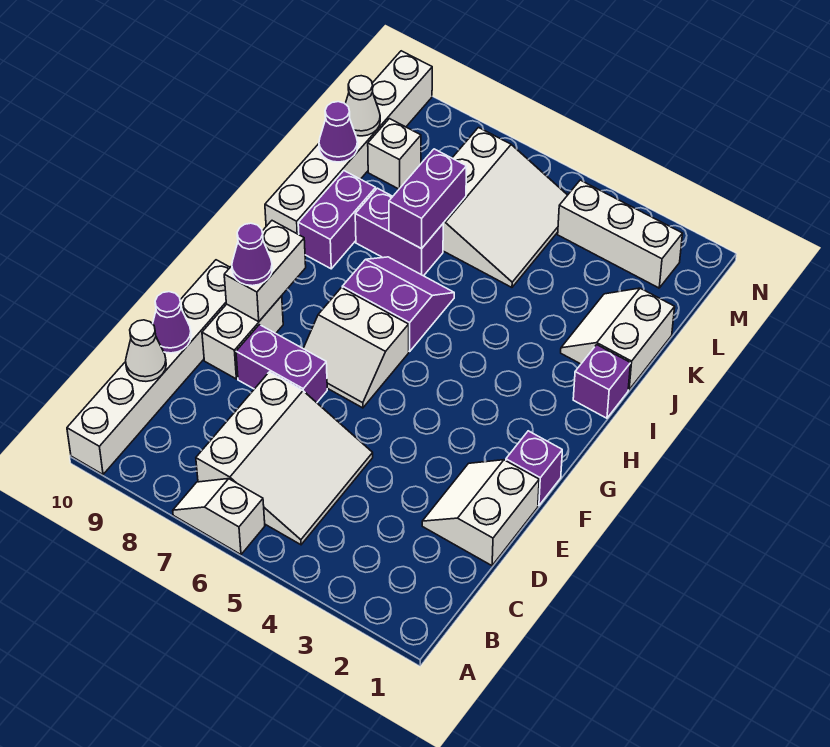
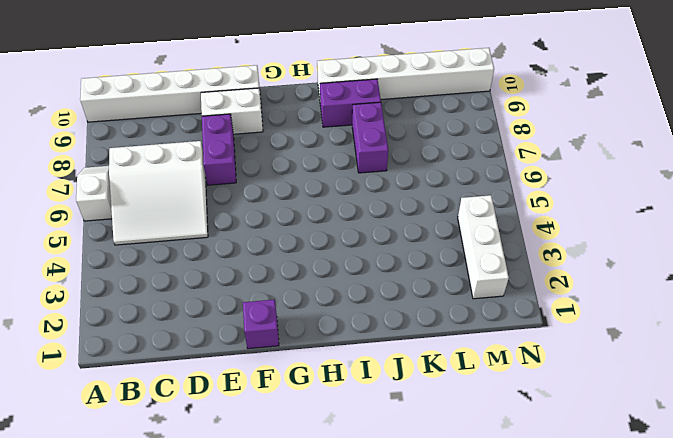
none -> white slope D1:E2 level 1 top 1
none -> white slope F6:G7 level 1 top G
none -> purple slope H6:I7 level 1 top H

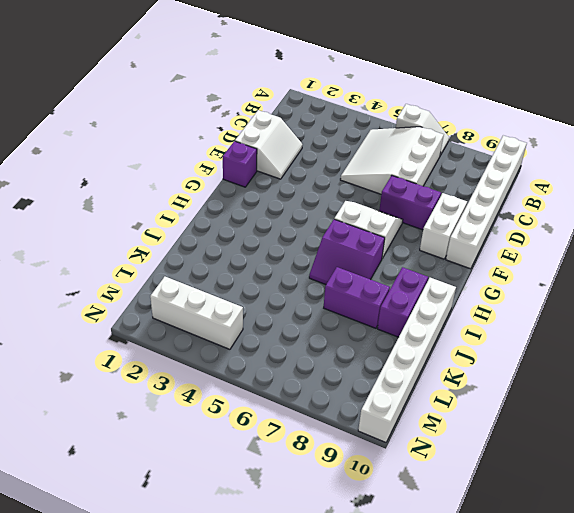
none -> purple brick I1 level 1
none -> white slope J1:K2 level 1 top 1
none -> white slope K5:M7 level 1 top 7

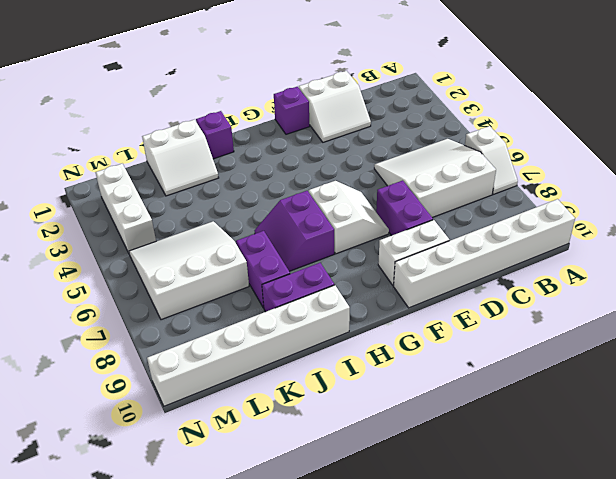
none -> white brick L9 level 1
none -> white cone C10 level 2
none -> purple cone D10 level 2

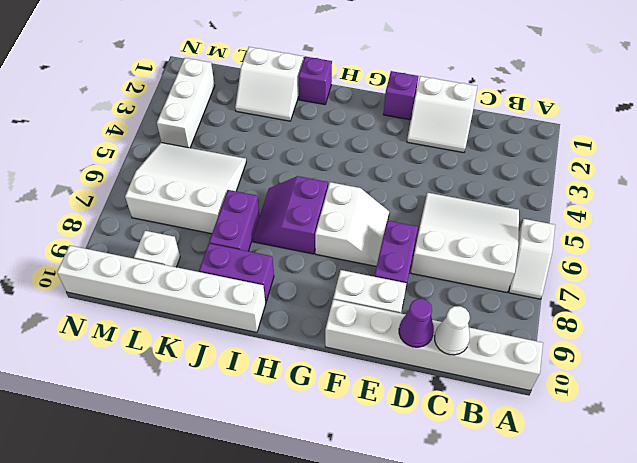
none -> white brick F9:G9 level 2
none -> purple brick J7:K7 level 2
none -> purple cone K10 level 2

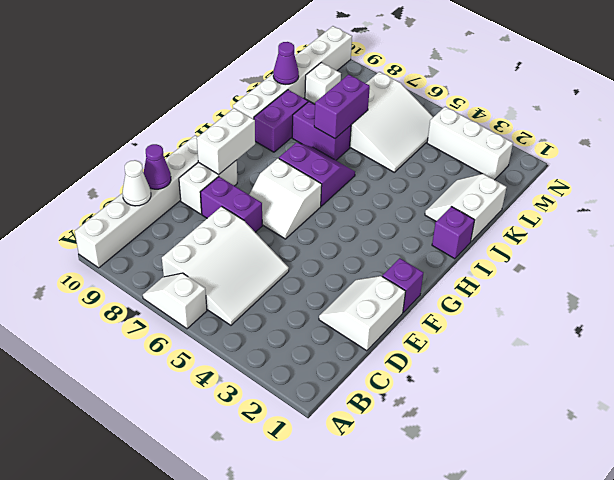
none -> white cone L10 level 2
none -> purple cone F9 level 3

